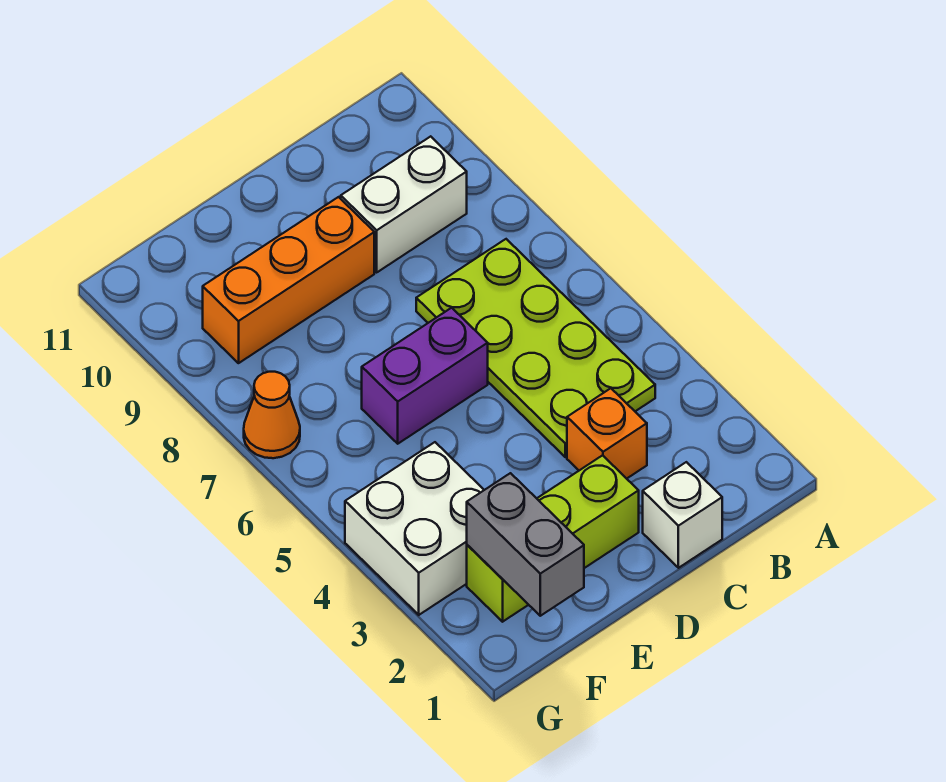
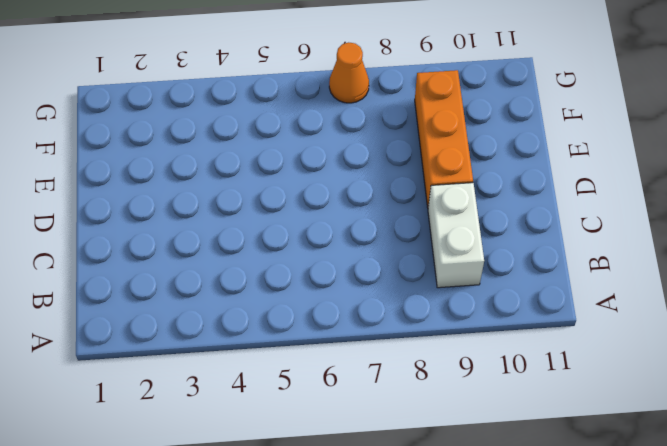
none -> lime plate B4:C7 level 1
none -> white brick C1 level 1

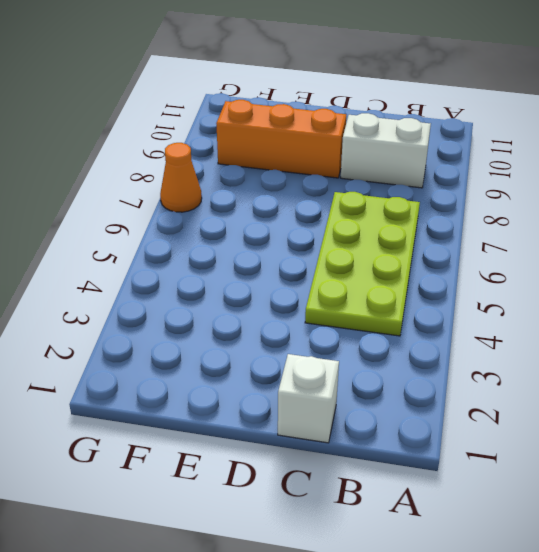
none -> orange brick C3 level 1
none -> lime brick D2:F2 level 1

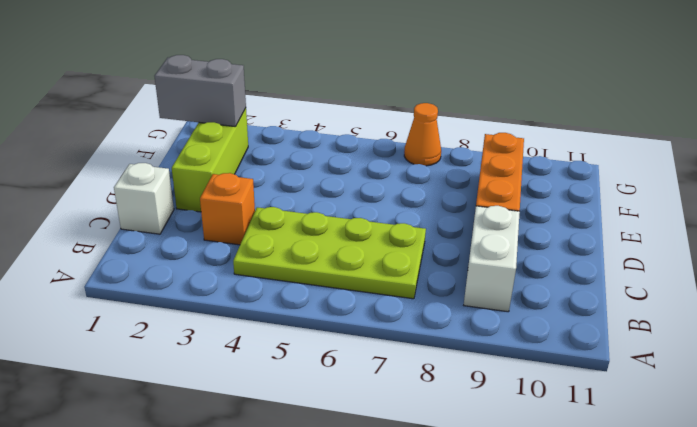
none -> purple brick D6:E6 level 1
none -> white brick F3:G4 level 1

